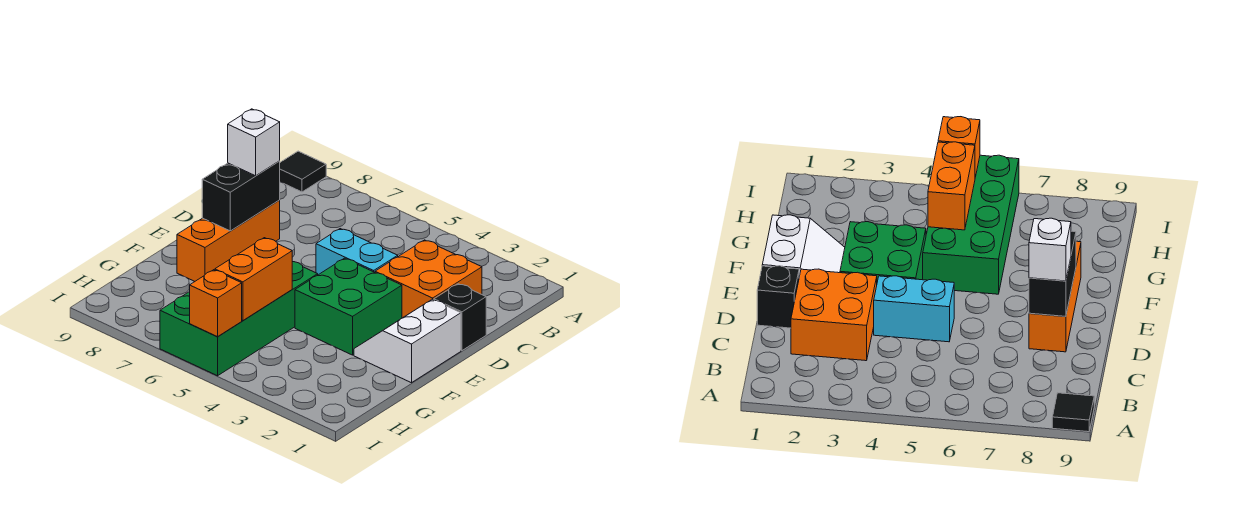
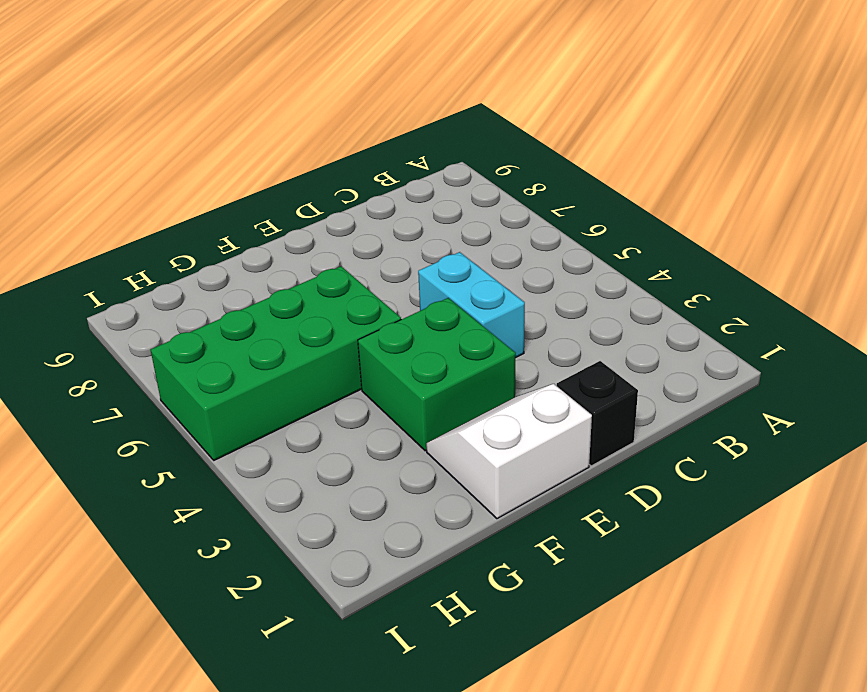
none -> black tile A9 level 1
none -> orange brick C2:D3 level 1
none -> orange brick D8:F8 level 1

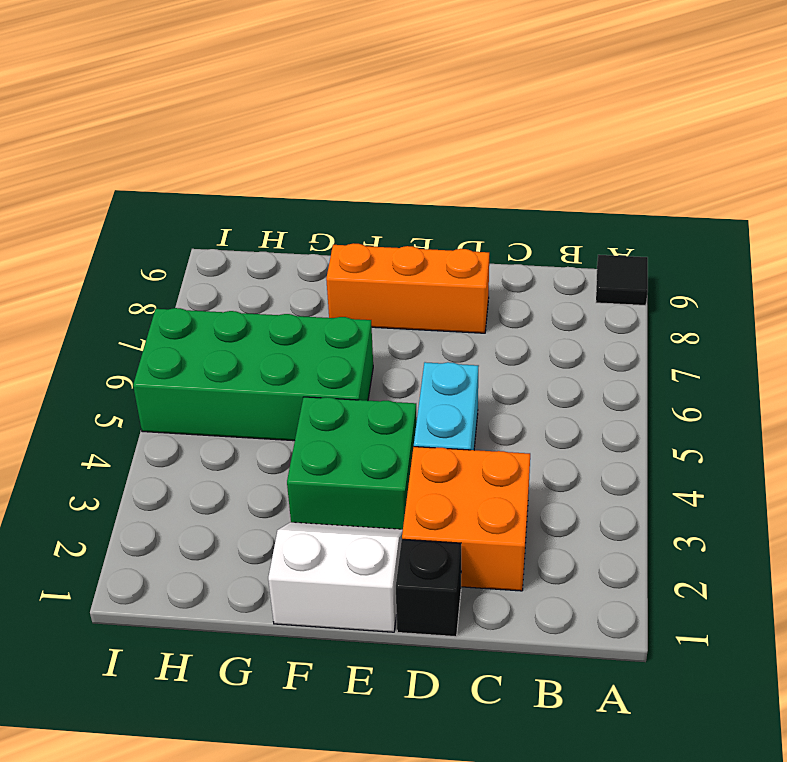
none -> black brick D8:E8 level 2
none -> orange brick G5:H5 level 2
none -> orange brick I5 level 2

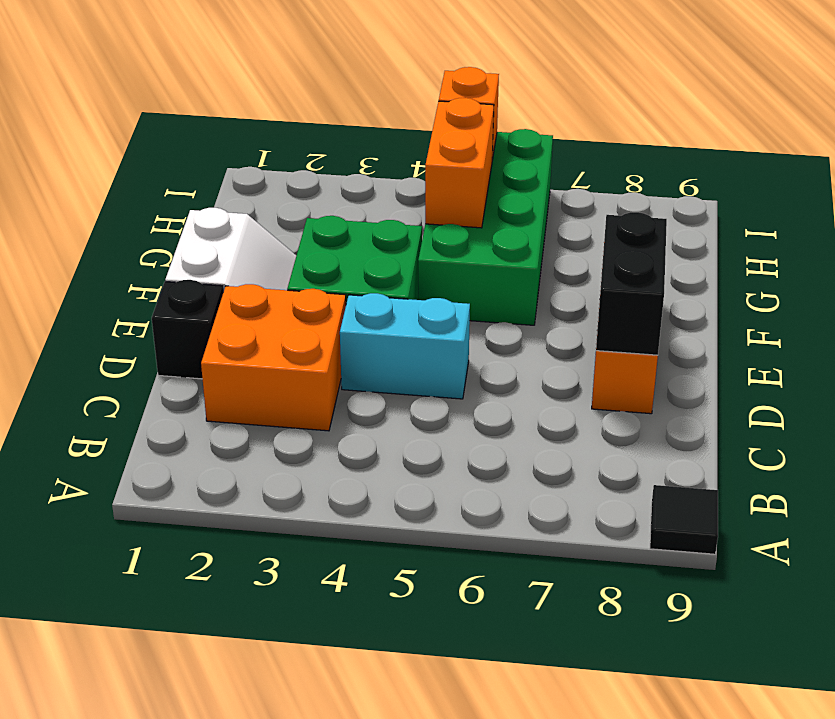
none -> white brick D8 level 3

